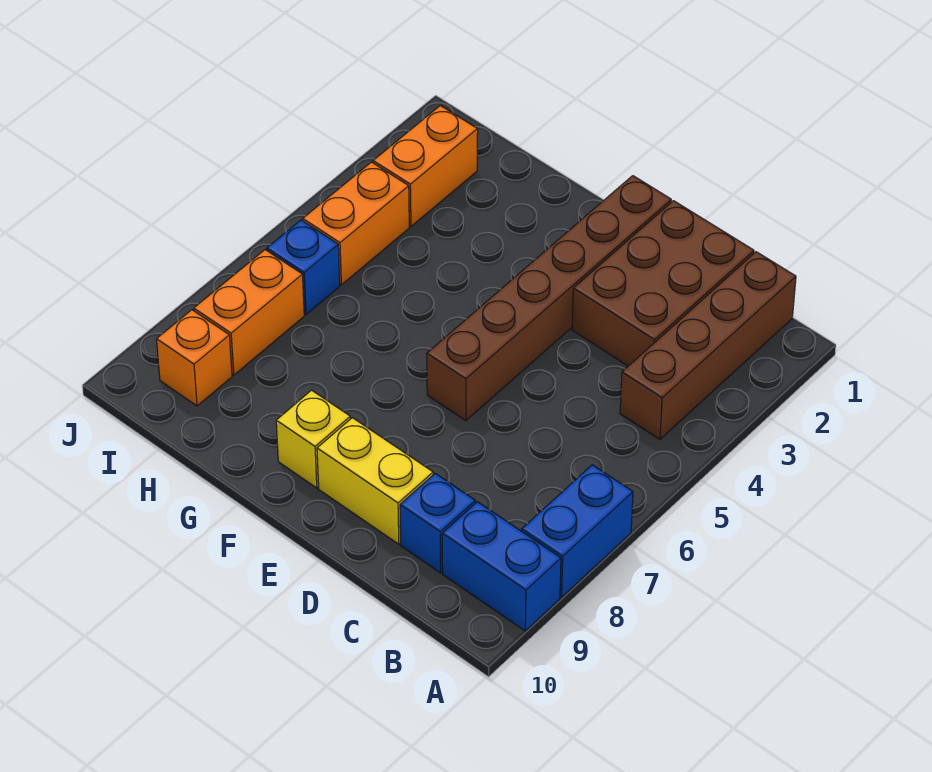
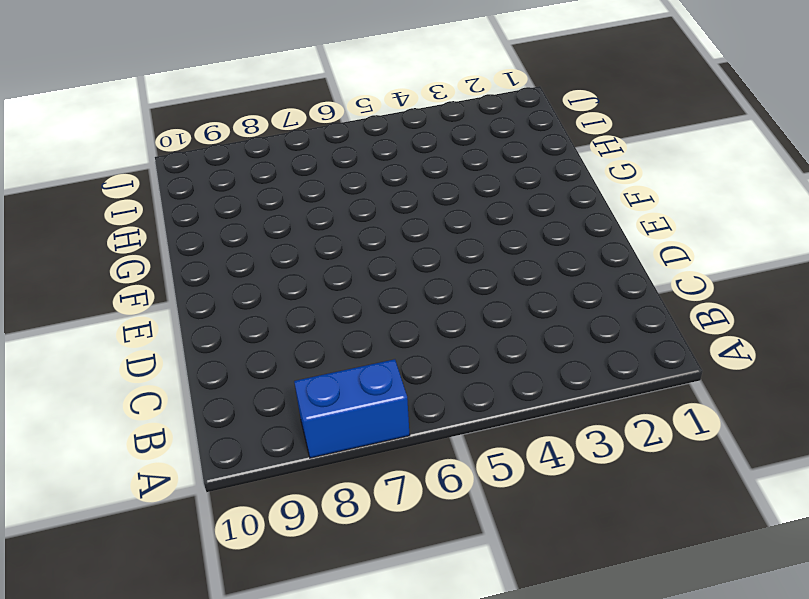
none -> blue brick A9:B9 level 1
none -> brown brick B1:B4 level 1
none -> brown brick C1:D3 level 1

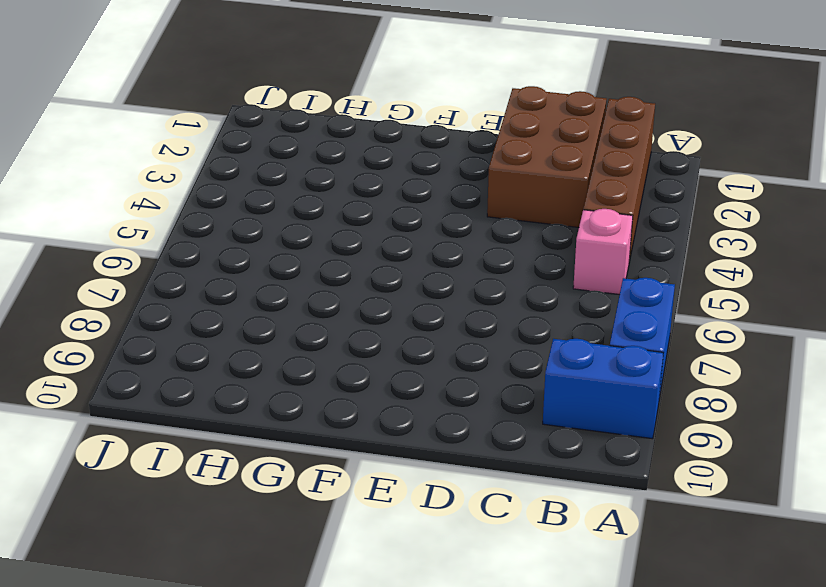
pink brick B5 level 1 -> none
none -> blue brick C9 level 1
none -> yellow brick D9:E9 level 1
none -> brown brick E1:E6 level 1

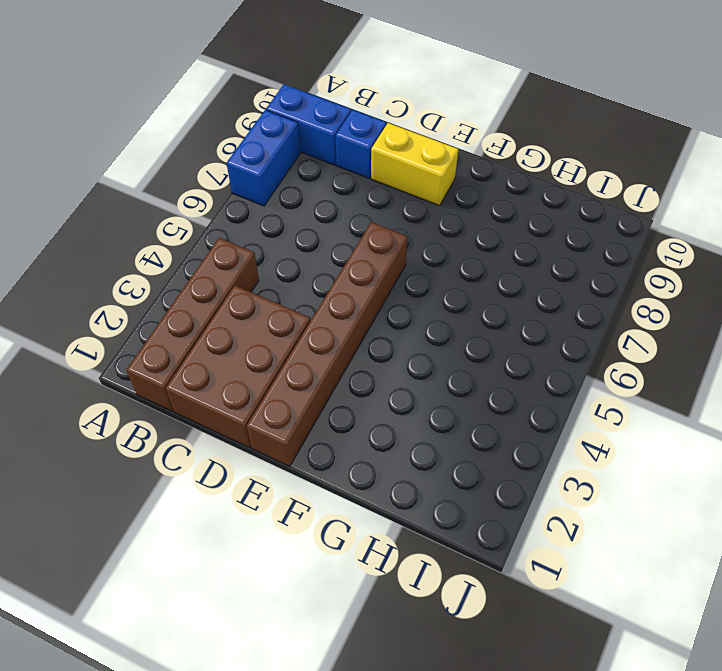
none -> yellow brick F9 level 1
none -> orange brick I2:I3 level 1
none -> orange brick I4:I5 level 1

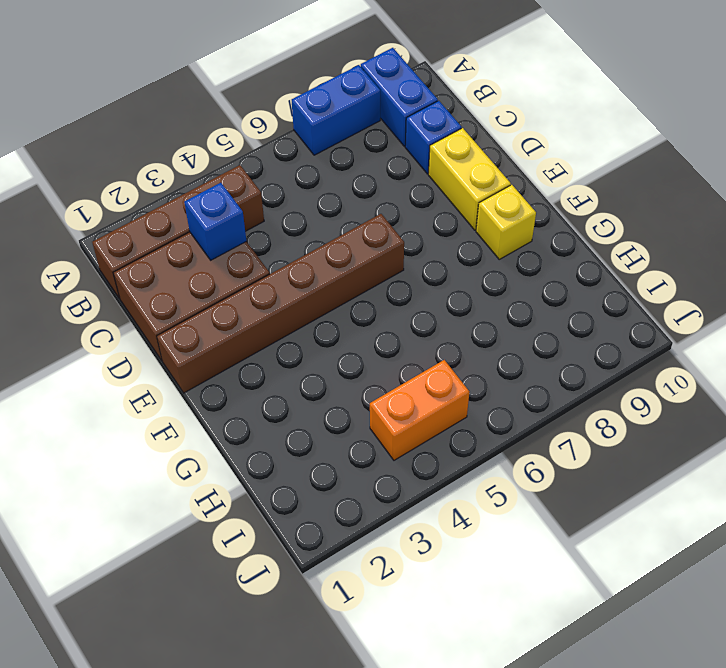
blue brick C3 level 2 -> blue brick I6 level 1
none -> orange brick I2:I3 level 1
none -> orange brick I7:I8 level 1
none -> orange brick I9 level 1

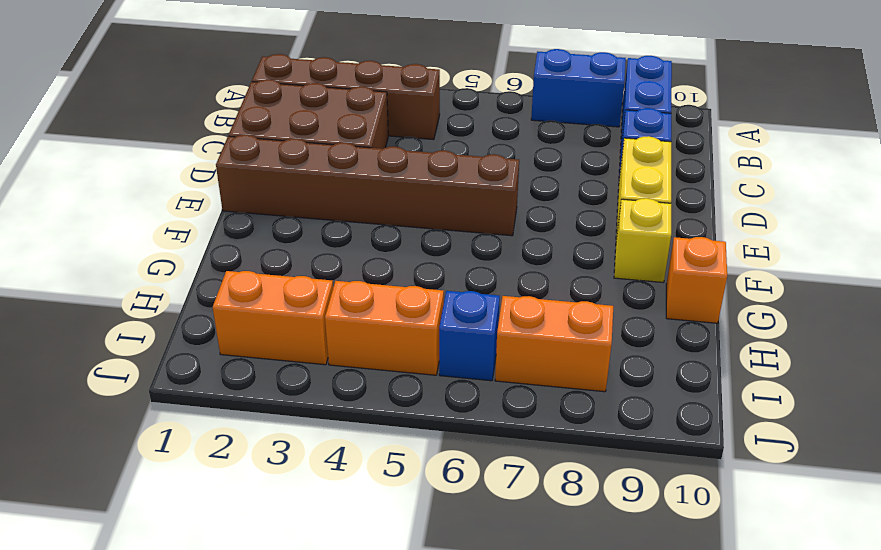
orange brick G10 level 1 -> orange brick I9 level 1

